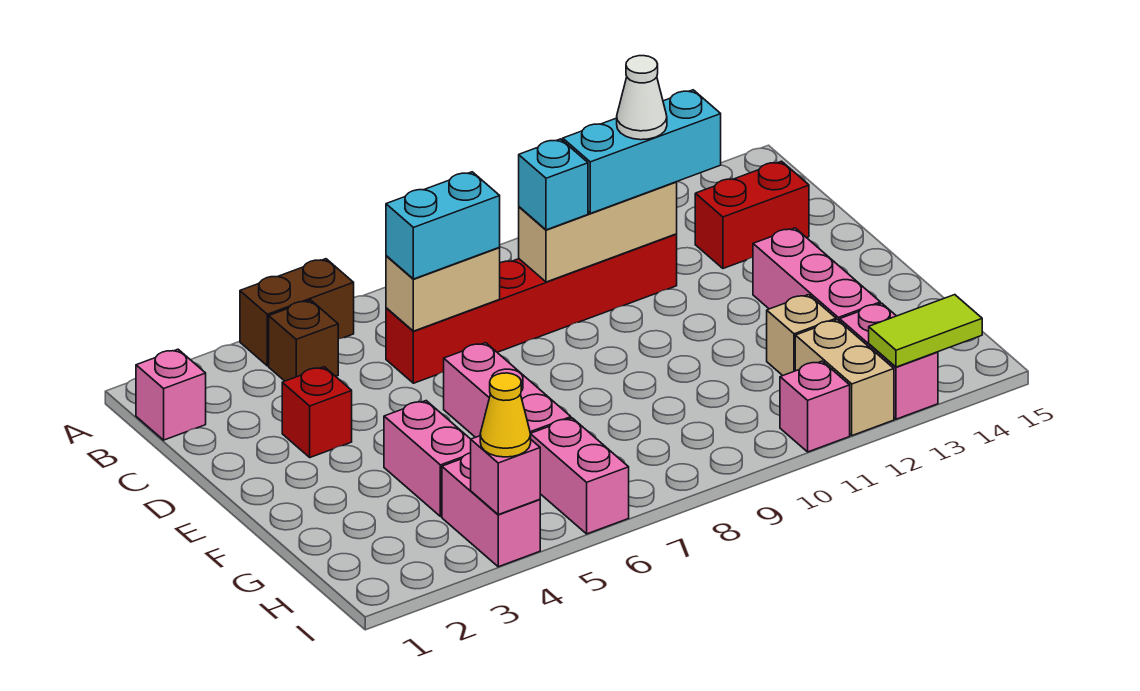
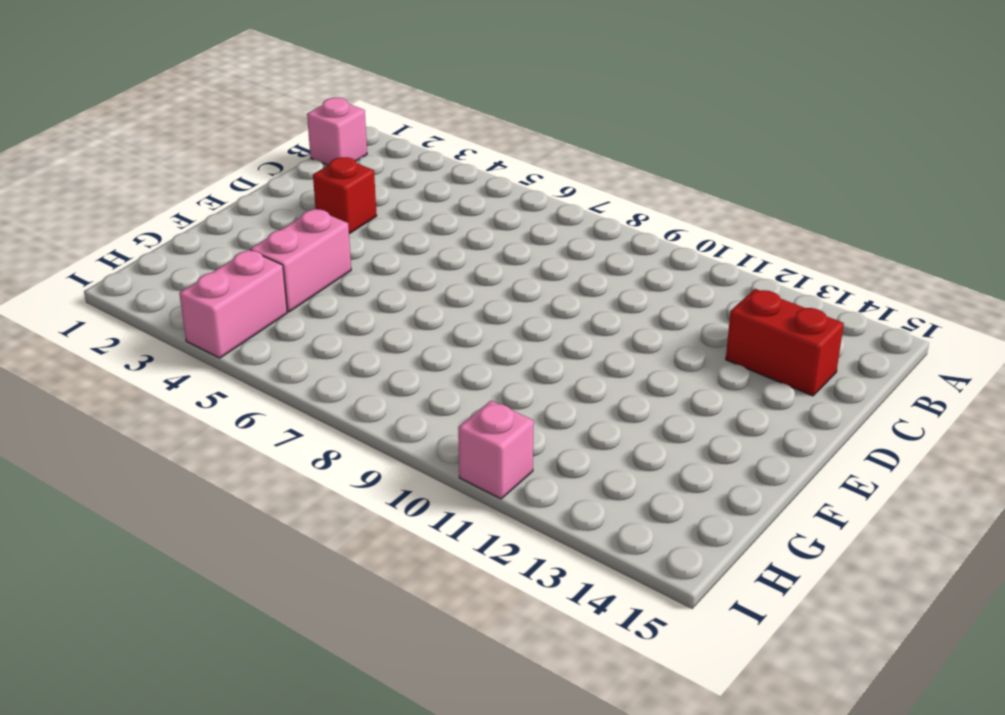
none -> brown brick A4:A5 level 1
none -> brown brick B4 level 1
none -> red brick C6:C11 level 1

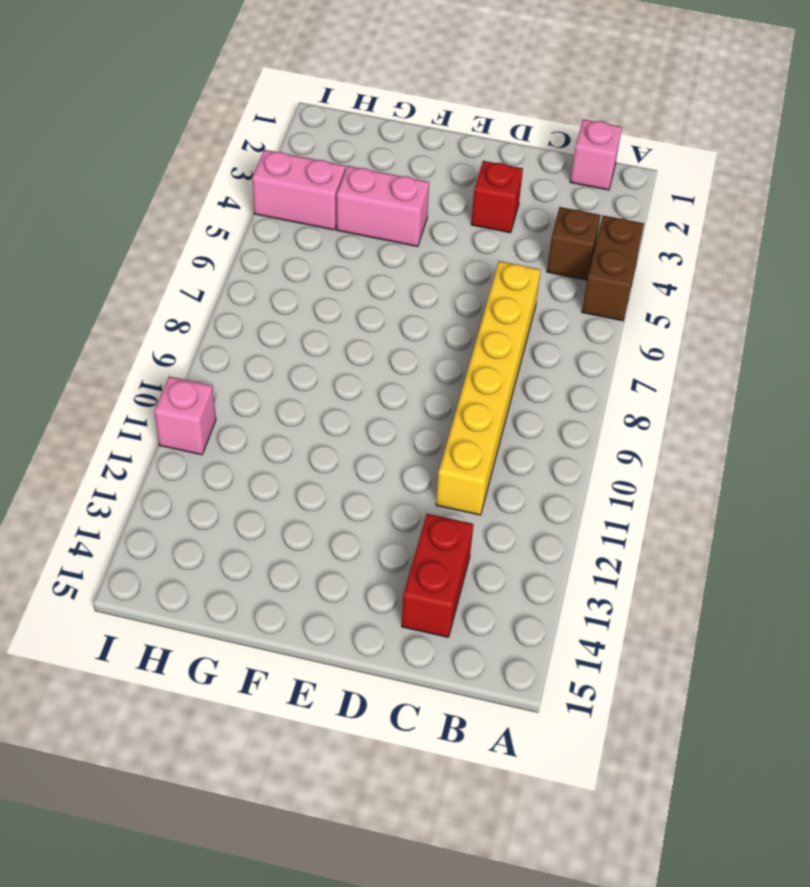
yellow brick C6:C11 level 1 -> red brick C6:C11 level 1
none -> pink brick E6:G6 level 1
none -> pink brick E13:G13 level 1
none -> tan brick G12 level 1

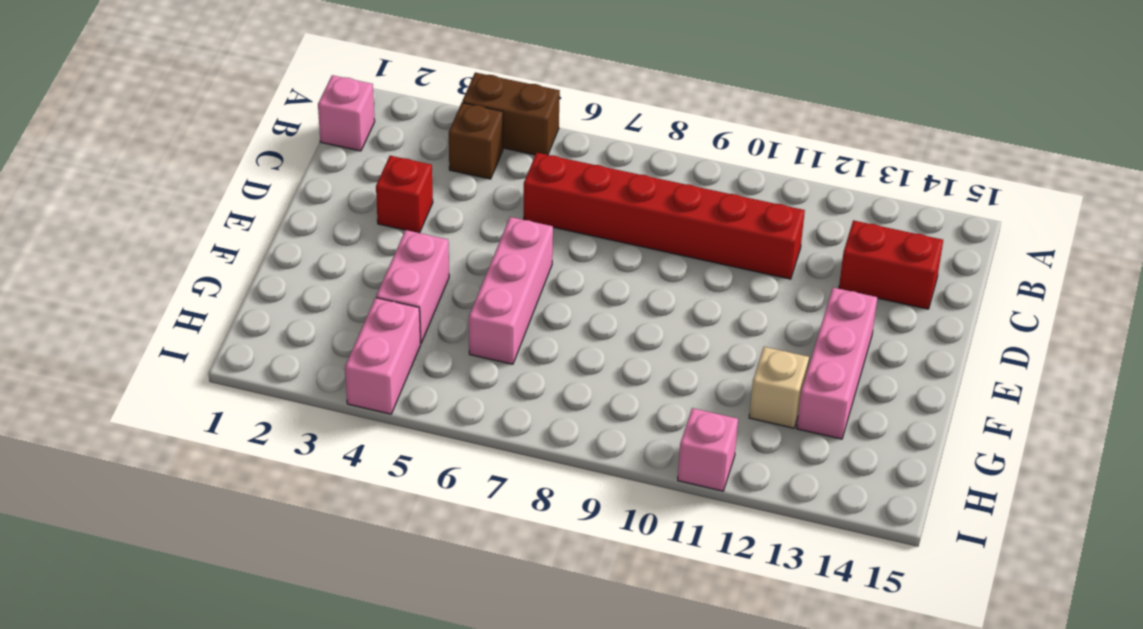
none -> pink brick H6:I6 level 1
none -> tan brick H12:I12 level 1
none -> pink brick H13:I13 level 1

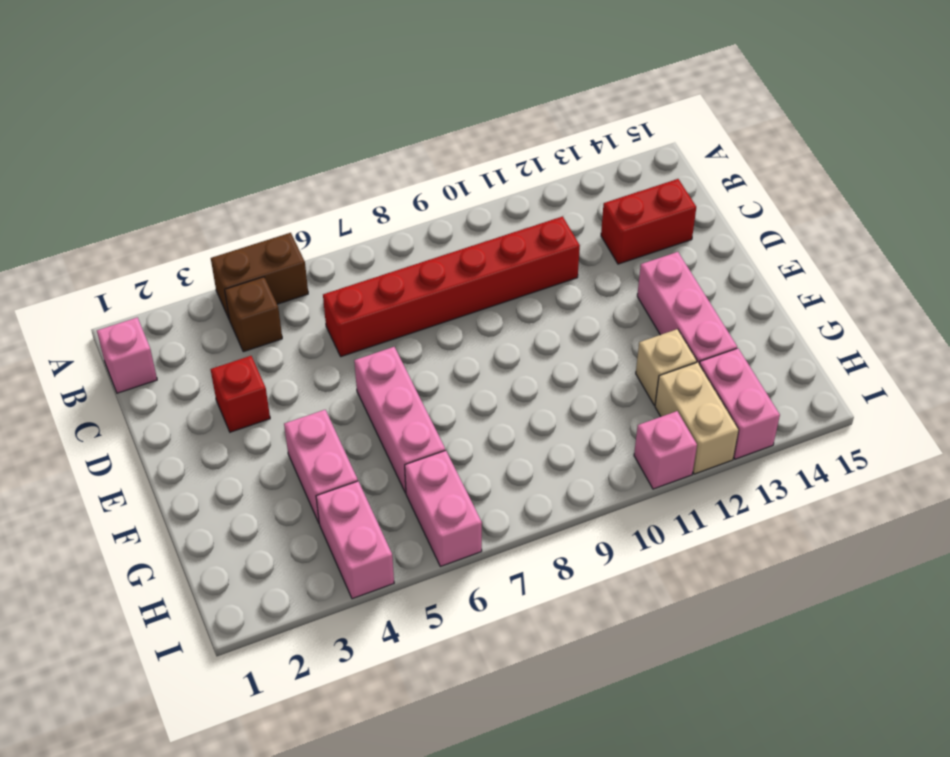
none -> tan brick C6:C7 level 2
none -> tan brick C9:C11 level 2
none -> pink brick I4 level 2

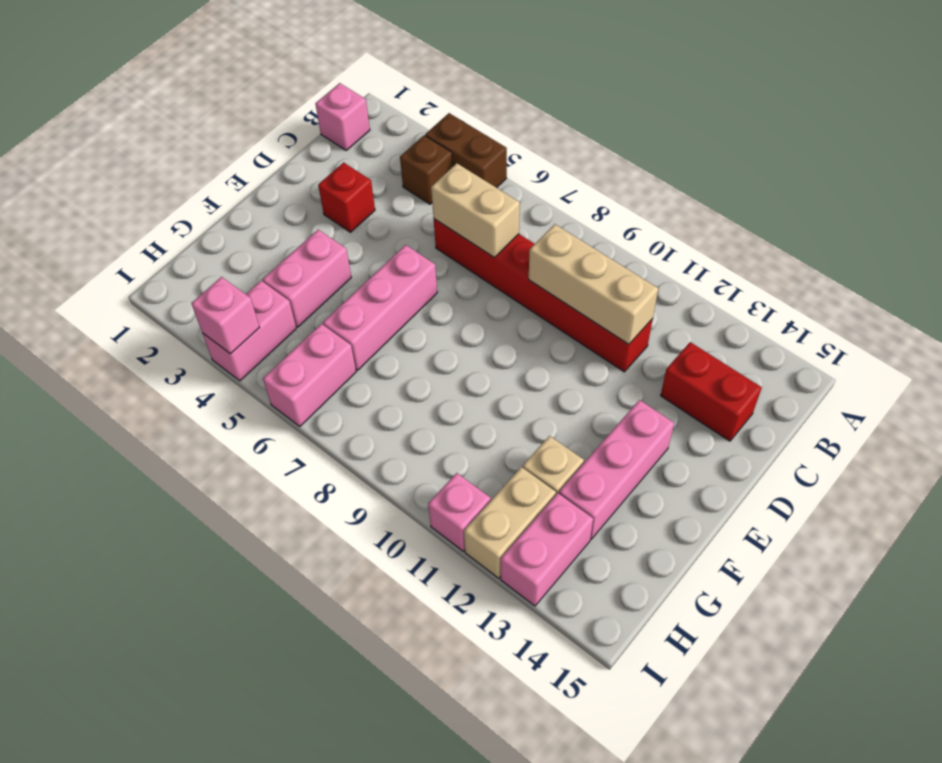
none -> lime tile I13:I14 level 2
none -> cyan brick C6:C7 level 3
none -> cyan brick C9 level 3

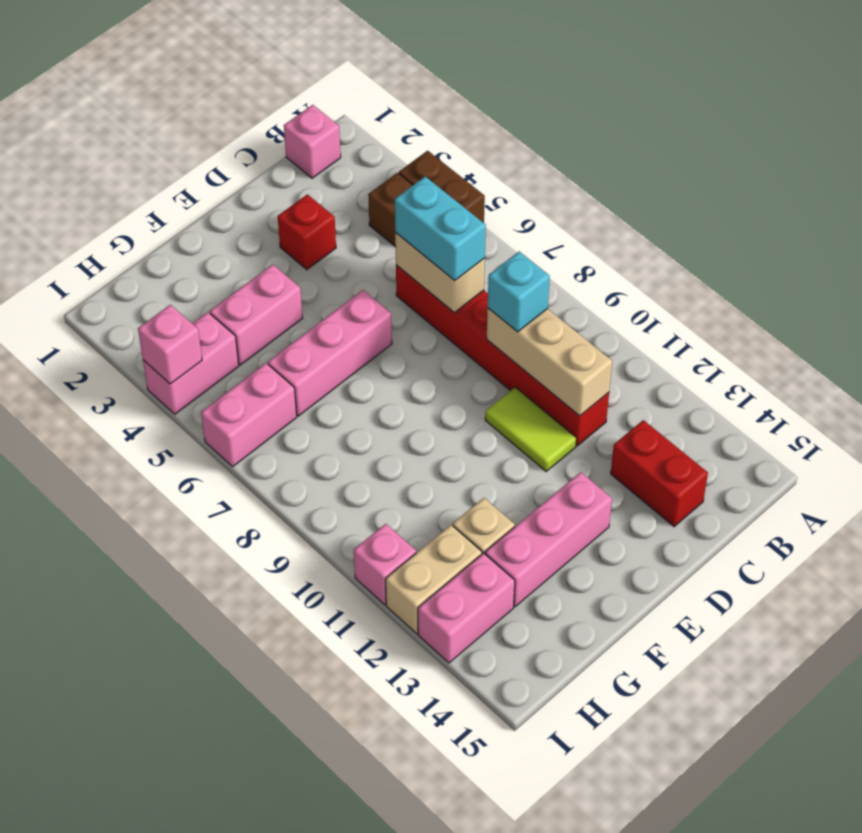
lime tile D10:D11 level 1 -> lime tile I13:I14 level 2
none -> cyan brick C10:C12 level 3
none -> yellow cone I4 level 3
none -> white cone C11 level 4

